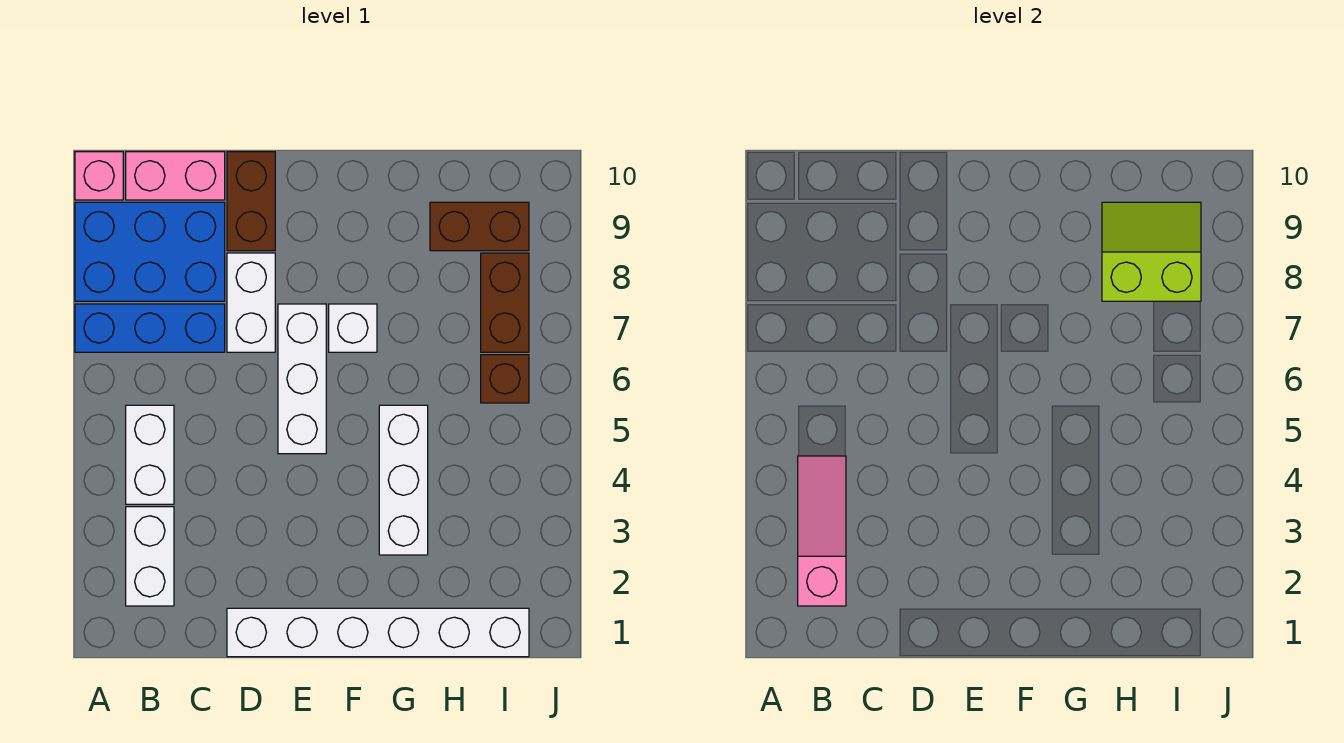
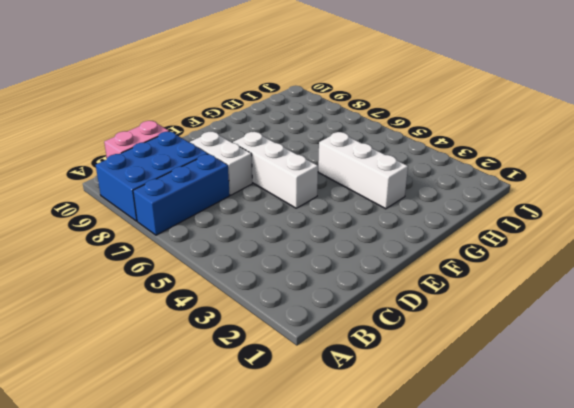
none -> pink brick A10 level 1
none -> white brick B2:B3 level 1
none -> white brick B4:B5 level 1

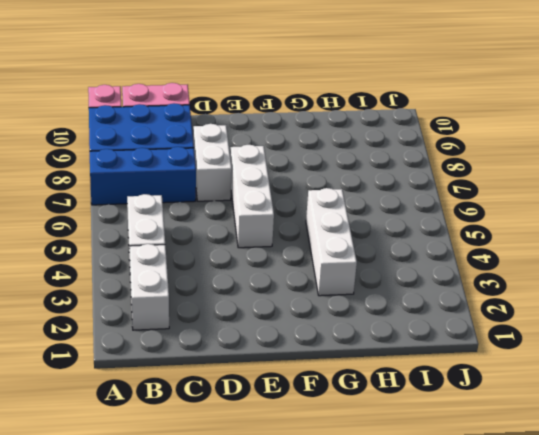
none -> white brick D1:I1 level 1
none -> brown brick D9:D10 level 1
none -> white brick F7 level 1

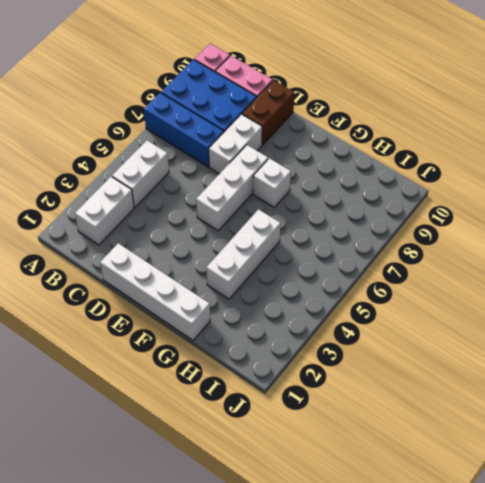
white brick D1:G1 level 1 -> white brick D1:I1 level 1
none -> brown brick H9:I9 level 1
none -> brown brick I6 level 1
none -> brown brick I7:I8 level 1

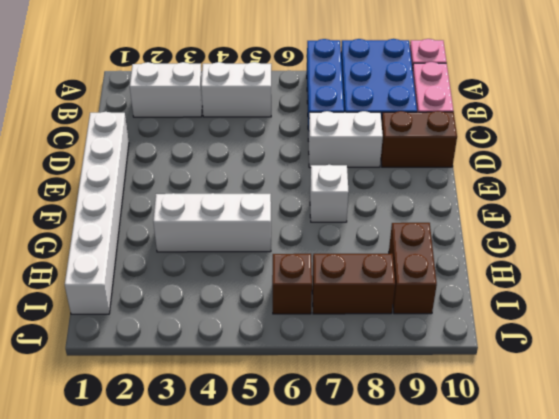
none -> white brick E5:E7 level 1
none -> pink slope B2:B4 level 2 top 2
none -> lime slope H8:I9 level 2 top 8

